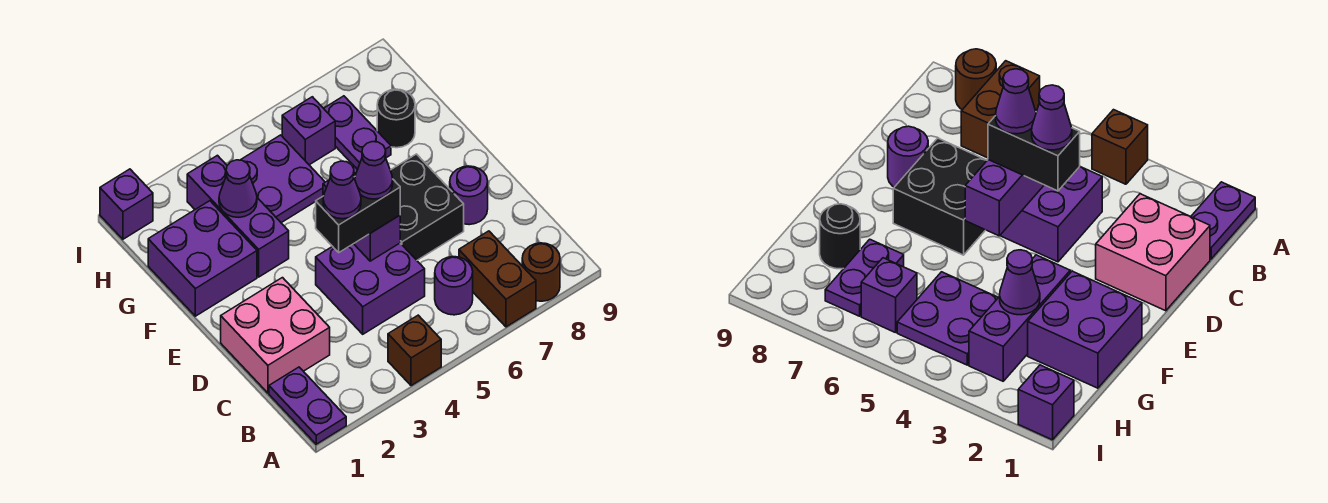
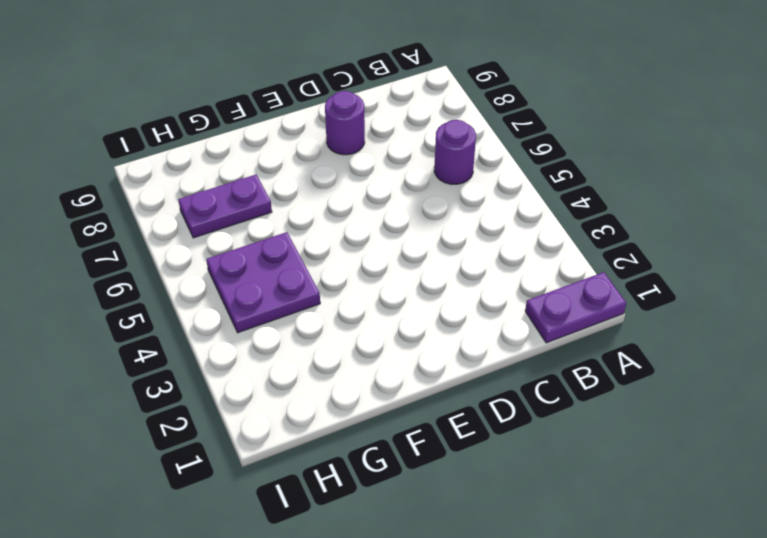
none -> brown brick A4 level 1
none -> brown brick A7:B7 level 1
none -> brown round brick A8 level 1

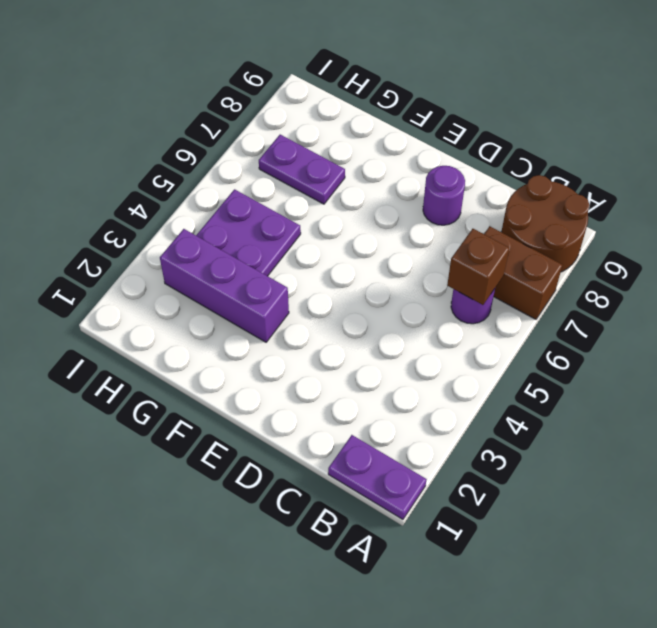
brown round brick A8:B9 level 1 -> brown round brick A8 level 1
brown brick B6 level 2 -> brown brick A4 level 1
none -> pink brick C1:D2 level 1
none -> purple brick C4:D5 level 1
none -> black brick D6:E7 level 1

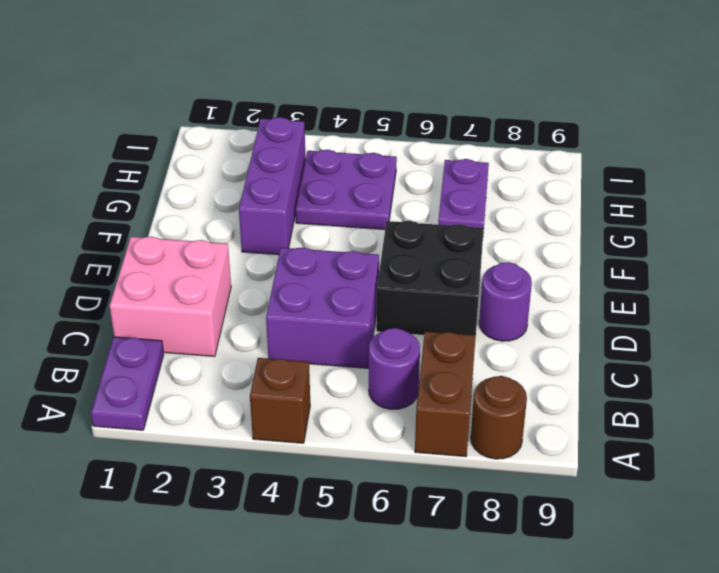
none -> purple brick F1:G2 level 1
none -> black round brick G8 level 1
none -> purple brick H6 level 1

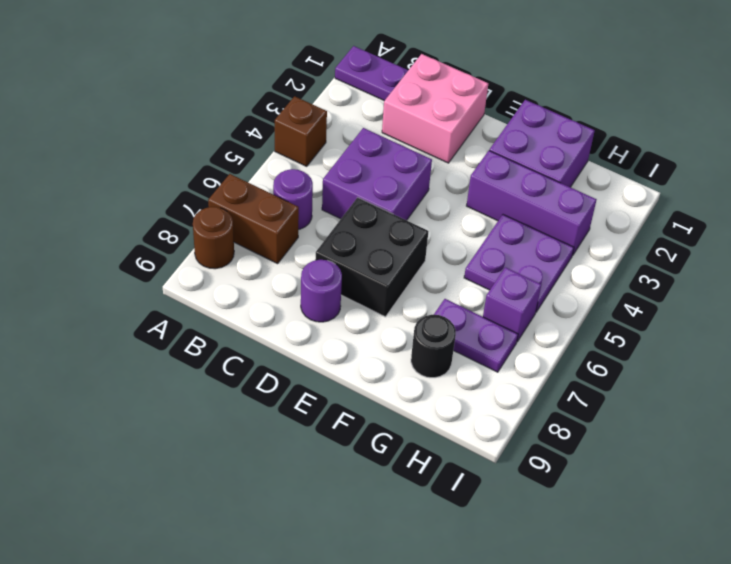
none -> purple brick I1 level 1
none -> purple brick D5:E5 level 2
none -> purple cone G3 level 2

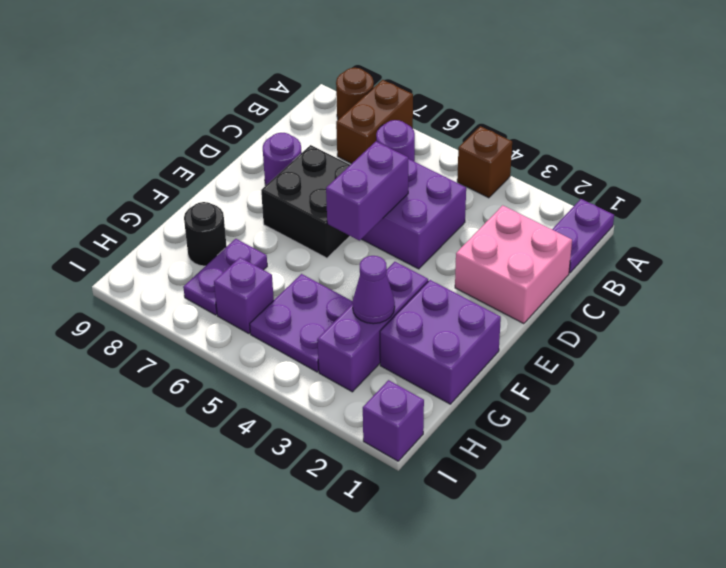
none -> black brick D4:D5 level 3
none -> purple cone D4 level 4
none -> purple cone D5 level 4

